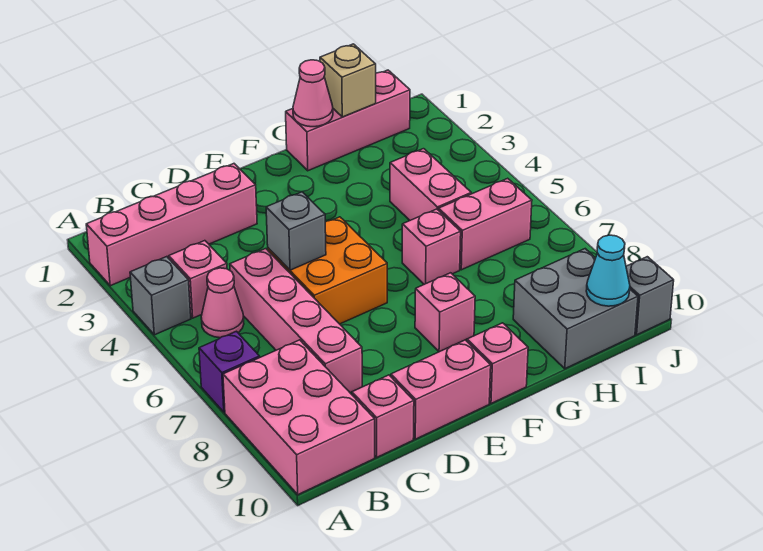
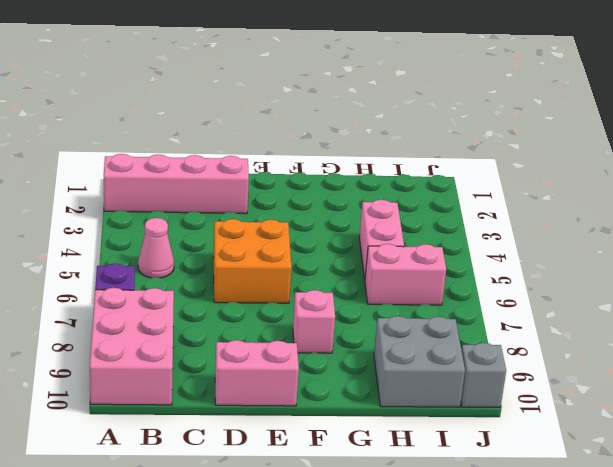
none -> grey brick A4 level 1
none -> pink brick B4 level 1
none -> pink brick C5:C8 level 1

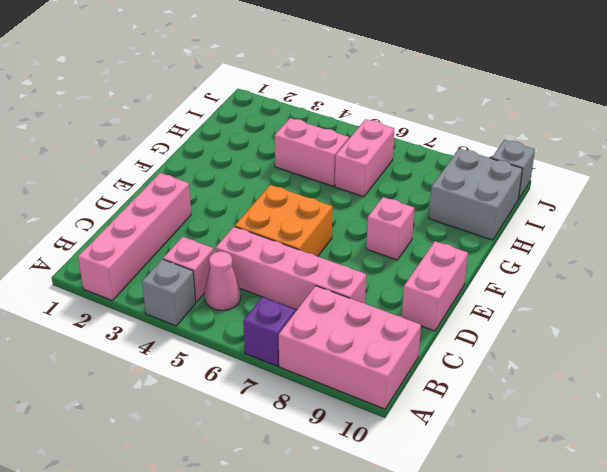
none -> pink brick C10 level 1
none -> pink brick F10 level 1
none -> pink brick G1:I1 level 1

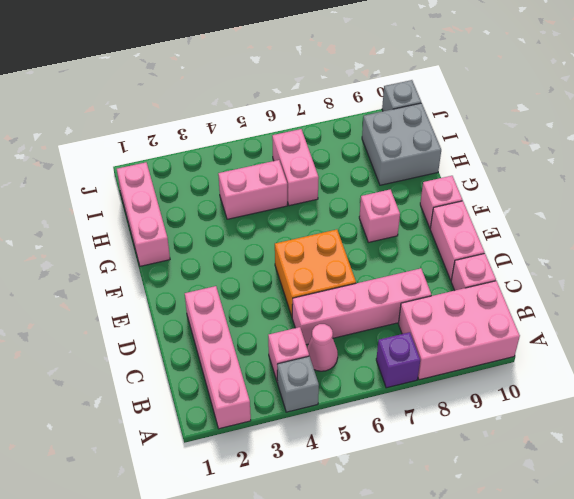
none -> pink brick G6 level 1
none -> grey brick D5 level 2
none -> pink cone G1 level 2

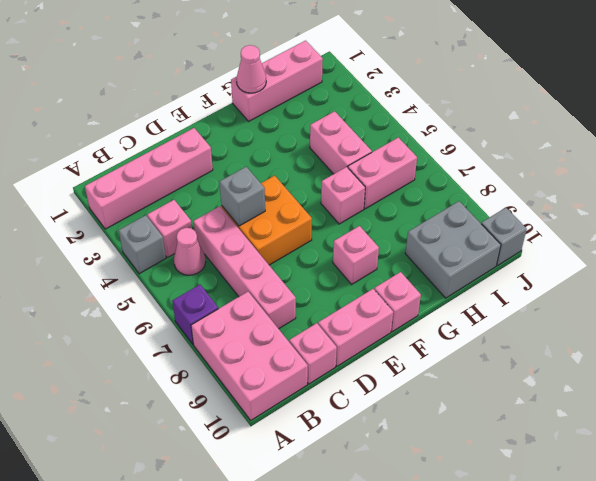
none -> tan brick H1 level 2
none -> cyan cone I10 level 2

